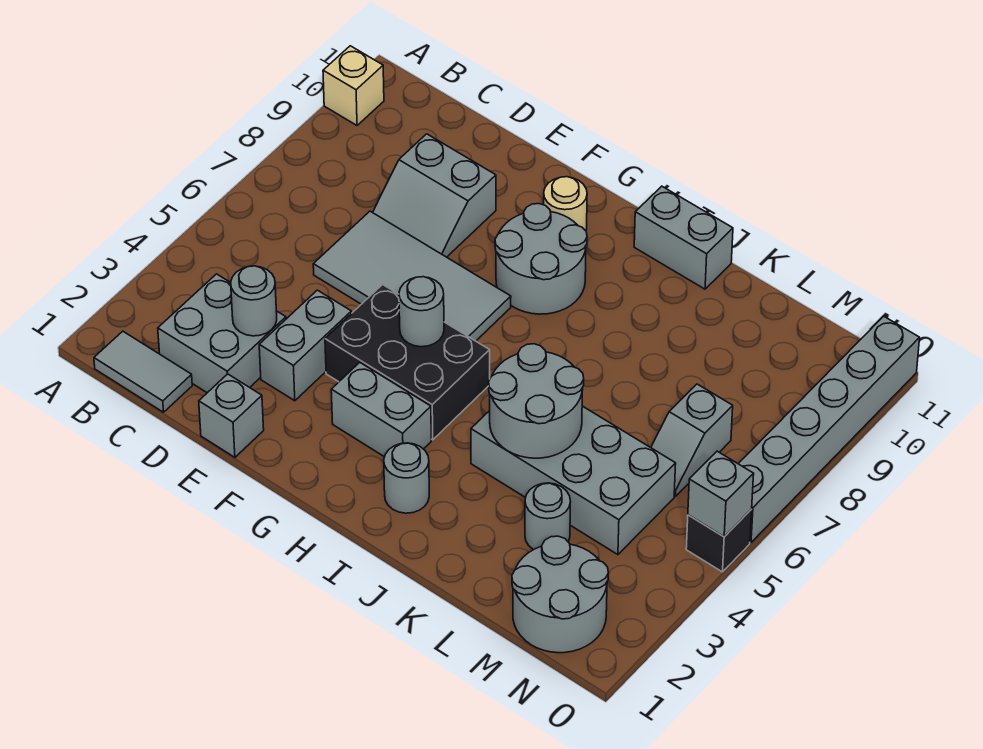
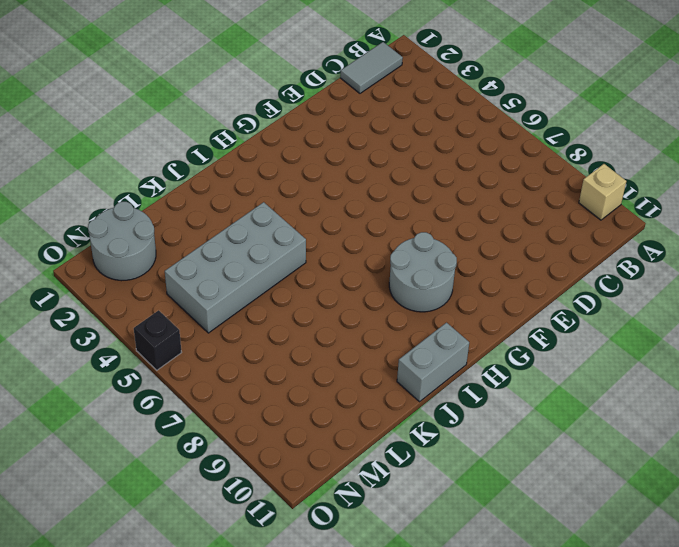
none -> grey brick C2:D3 level 1
none -> grey tile D6:G7 level 1
none -> grey slope D8:E9 level 1 top 9

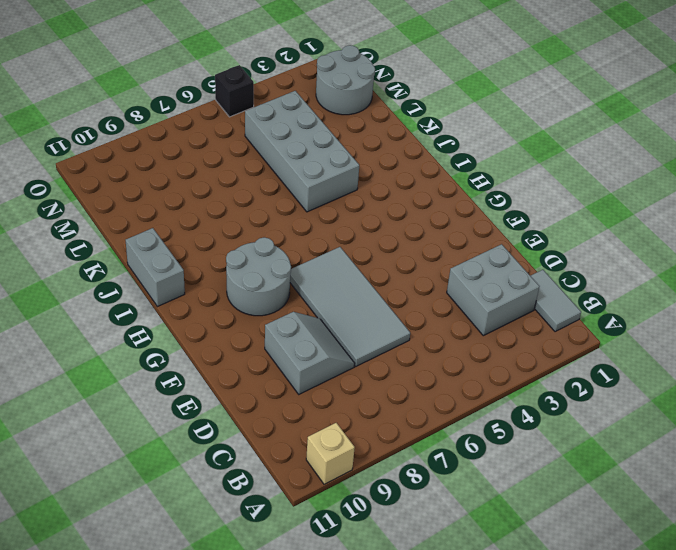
none -> grey brick E1 level 1
none -> grey brick E3:E4 level 1
none -> black brick F4:H5 level 1

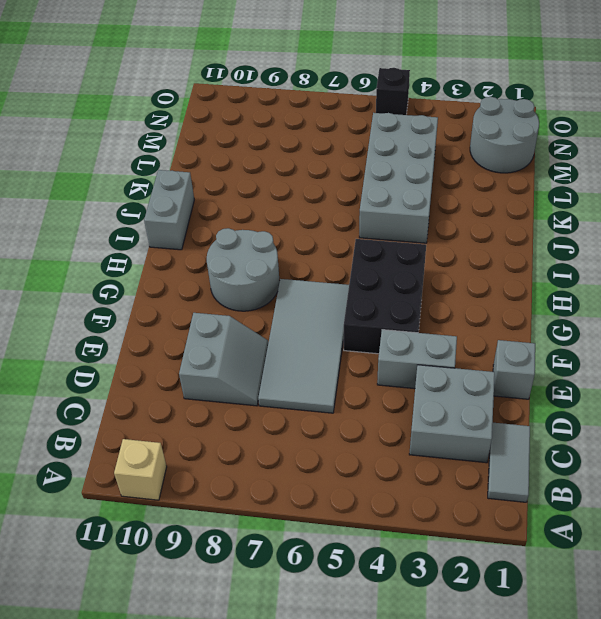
none -> grey brick G3:H3 level 1
none -> tan round brick G10 level 1
none -> grey round brick I2 level 1

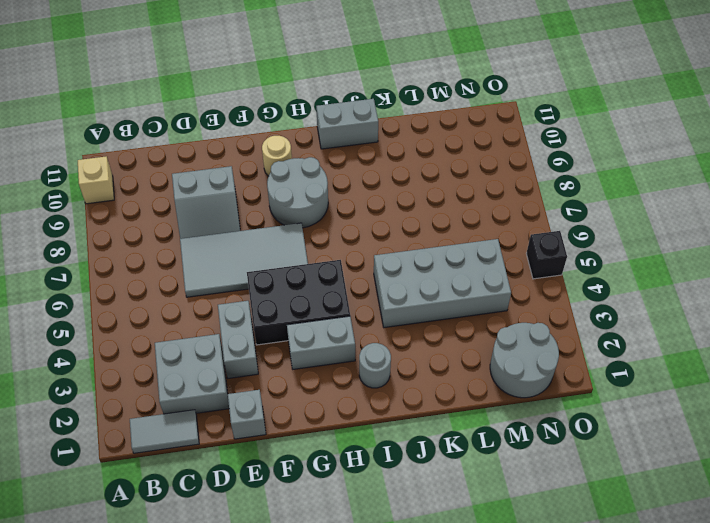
none -> grey round brick L3 level 1
none -> grey slope M6:M7 level 1 top 7
none -> grey brick O6:O11 level 1

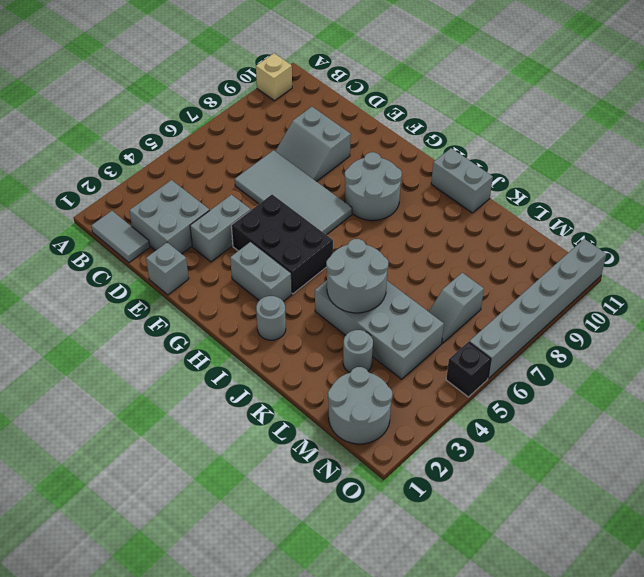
none -> tan round brick G10 level 1
none -> grey round brick D3 level 2
none -> grey round brick G5 level 2

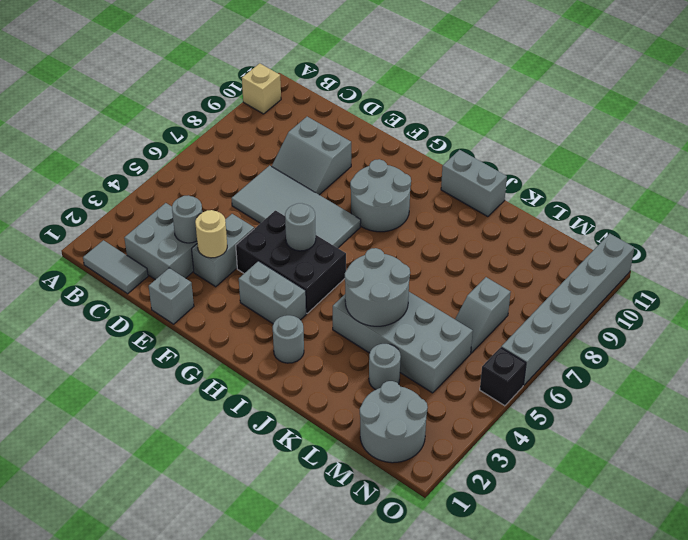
tan round brick E3 level 2 -> tan round brick G10 level 1
none -> grey brick O5 level 2

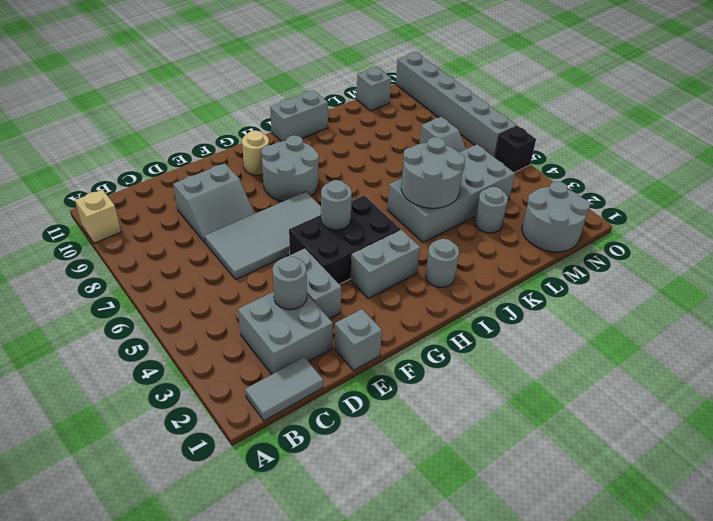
grey brick M11 level 1 -> grey brick O5 level 2

